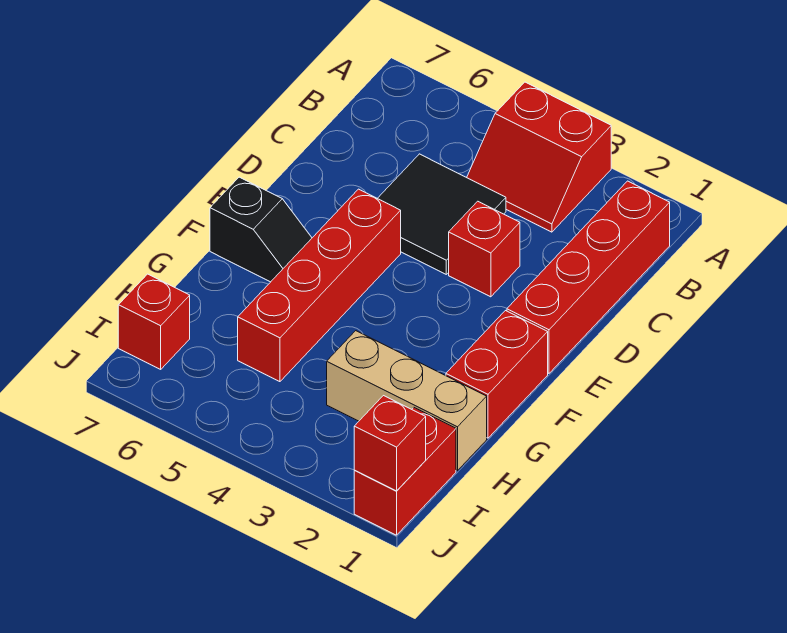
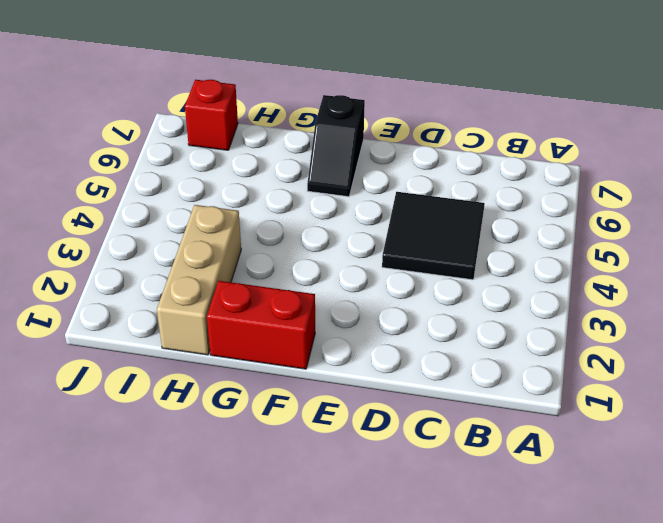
none -> red slope A3:B4 level 1 top A
none -> red brick B1:E1 level 1

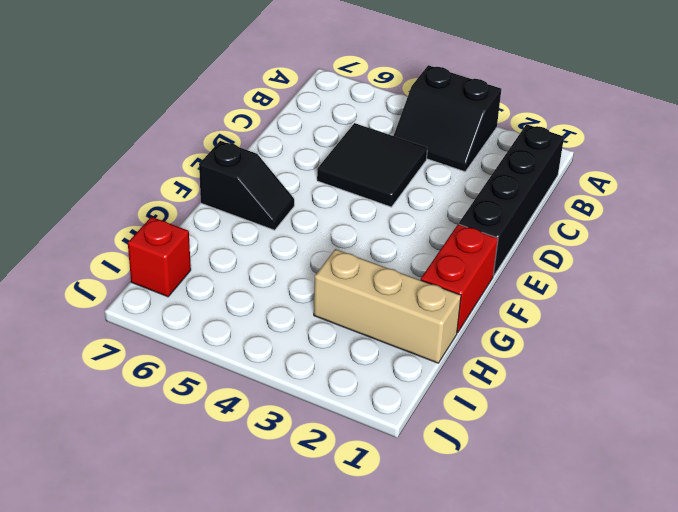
black slope A3:B4 level 1 top A -> red slope A3:B4 level 1 top A
black brick B1:E1 level 1 -> red brick B1:E1 level 1
none -> red brick D3 level 1
none -> red brick E5:H5 level 1

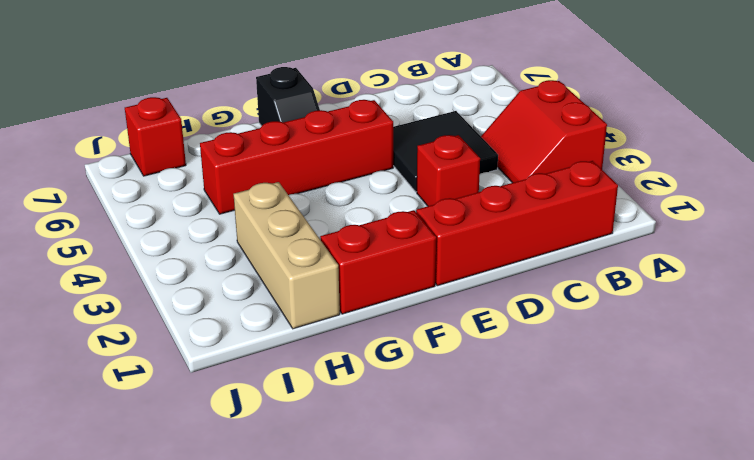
none -> red brick I1:J1 level 1
none -> red brick J1 level 2

